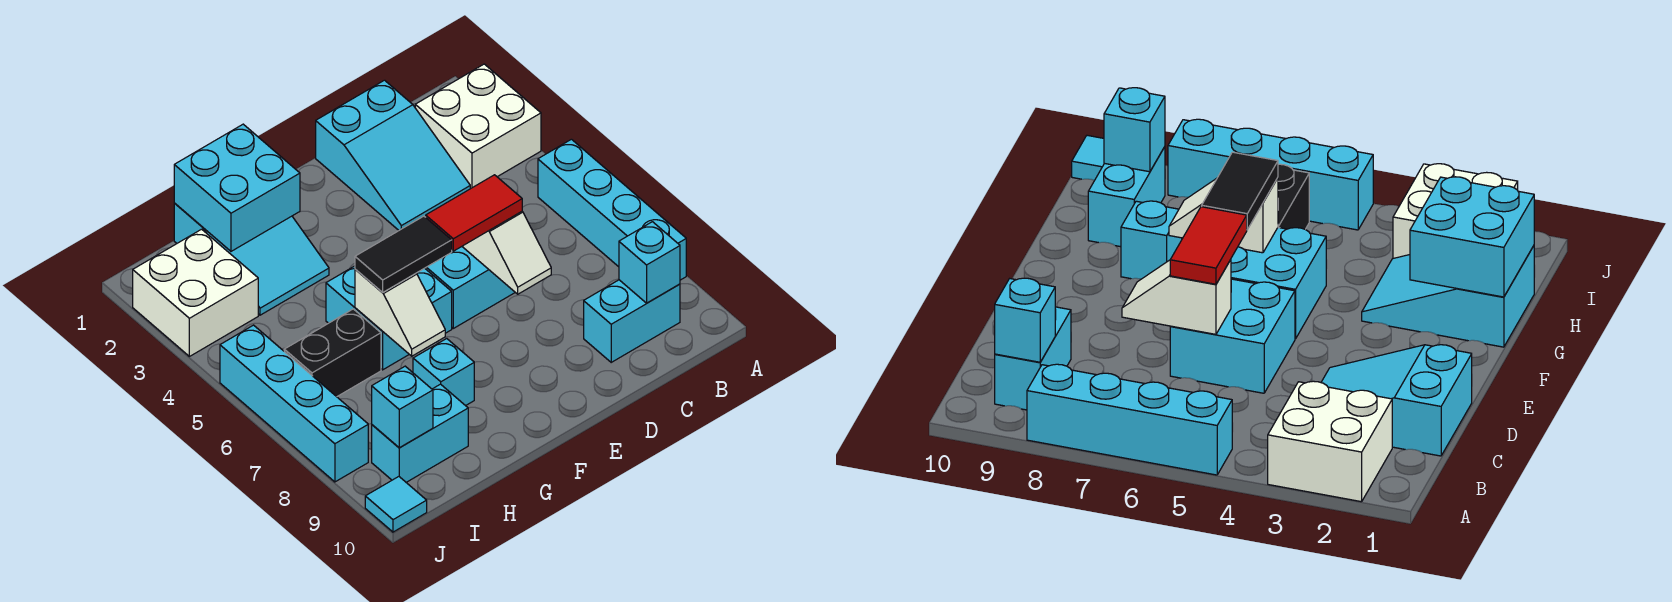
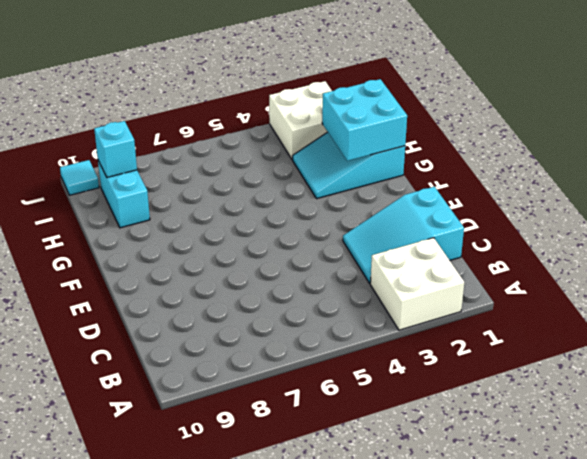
none -> cyan brick A5:A8 level 1
none -> cyan brick B9:C9 level 1
none -> cyan brick D5:E6 level 1

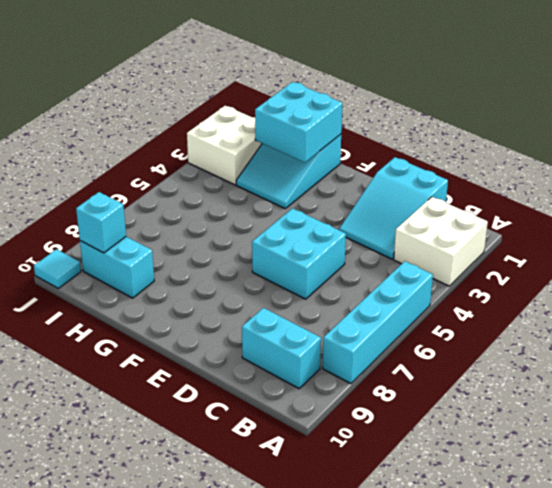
none -> cyan brick F5:G6 level 1
none -> cyan brick G8 level 1
none -> black brick H6:I6 level 1

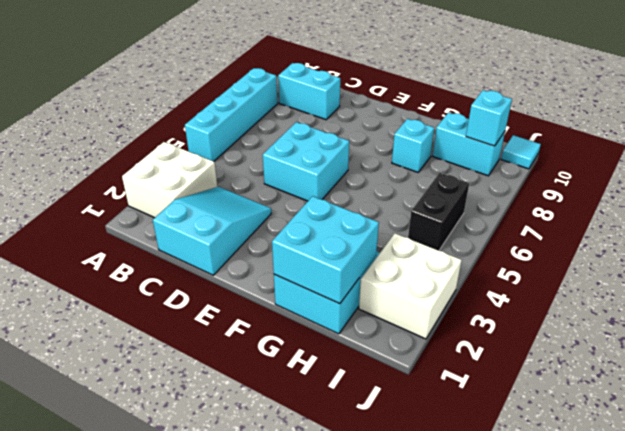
black brick I5:I6 level 1 -> black brick H6:I6 level 1
none -> cyan brick F5:G6 level 1
none -> cyan brick J5:J8 level 1
none -> cyan brick B9 level 2

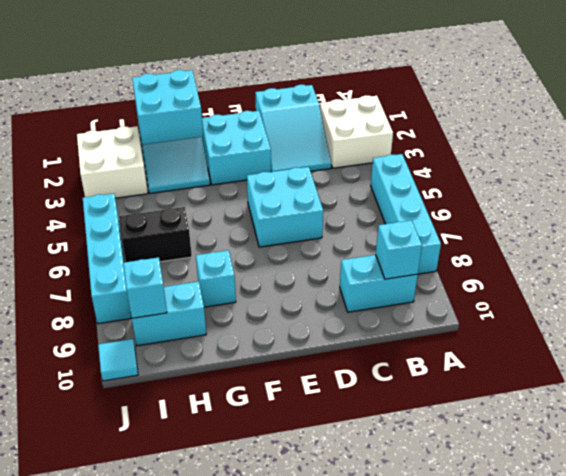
cyan brick E2:F3 level 1 -> cyan brick F5:G6 level 1
none -> white slope D6:D7 level 2 top 6
none -> white slope G6:G7 level 2 top 6
none -> red tile D6:E6 level 3

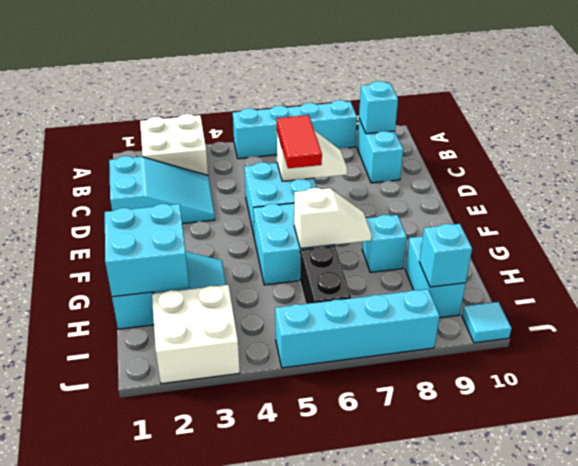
none -> black tile F6:G6 level 3

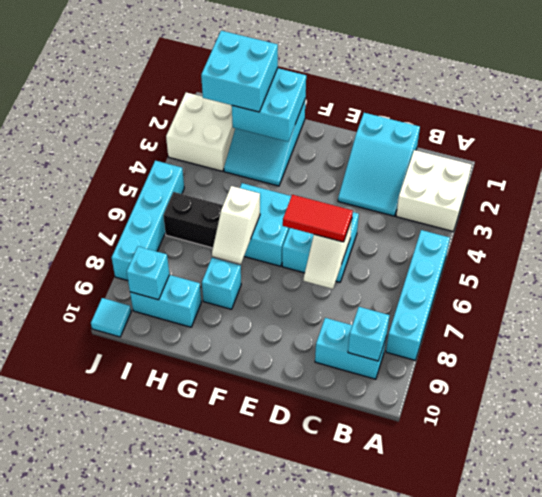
cyan brick H1:I2 level 3 -> none
none -> black tile F6:G6 level 3

